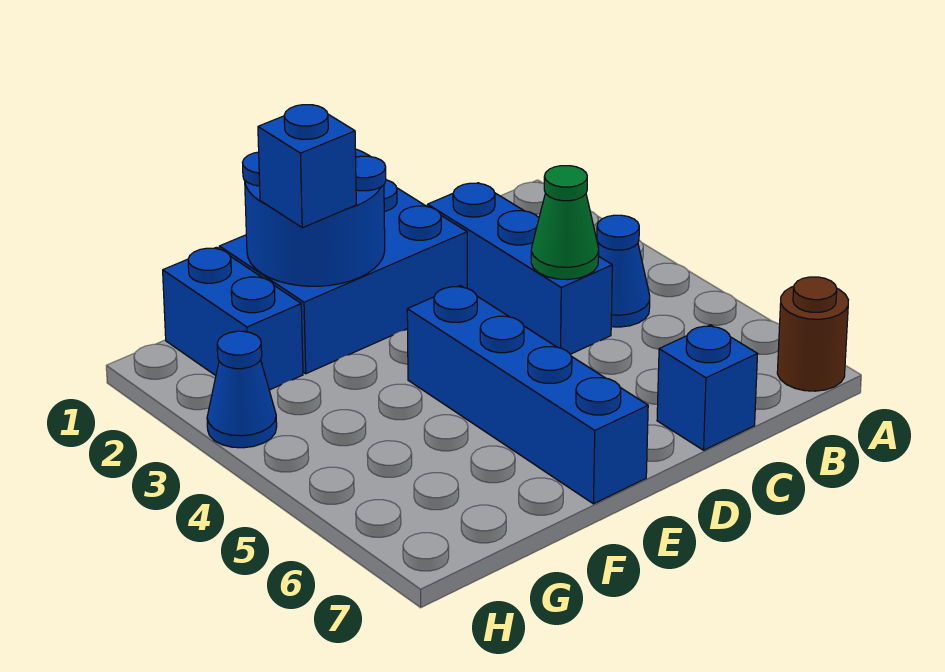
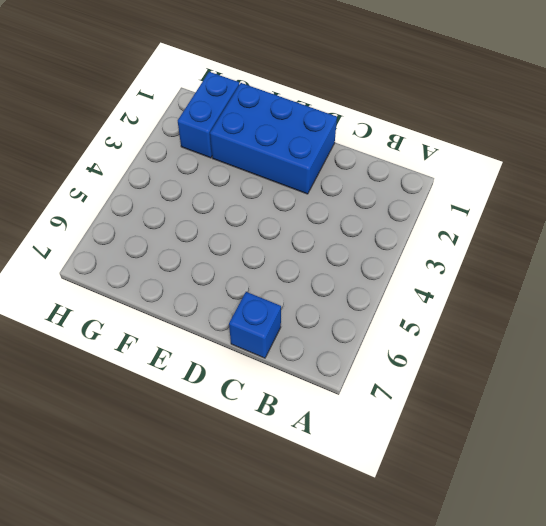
none -> brown round brick A7 level 1
none -> blue cone B4 level 1

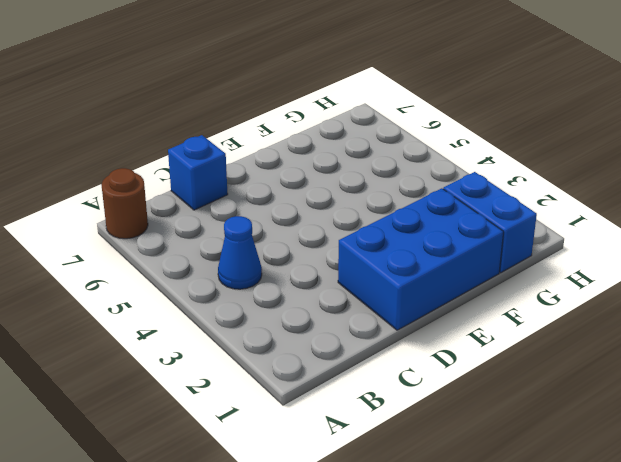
none -> blue brick C2:C4 level 1
none -> blue brick E4:E7 level 1

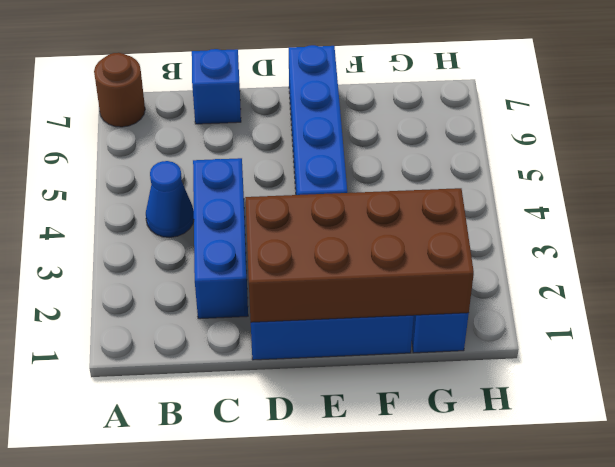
brown brick D1:G2 level 2 -> blue round brick E1:F2 level 2
none -> blue cone H3 level 1
none -> green cone C4 level 2

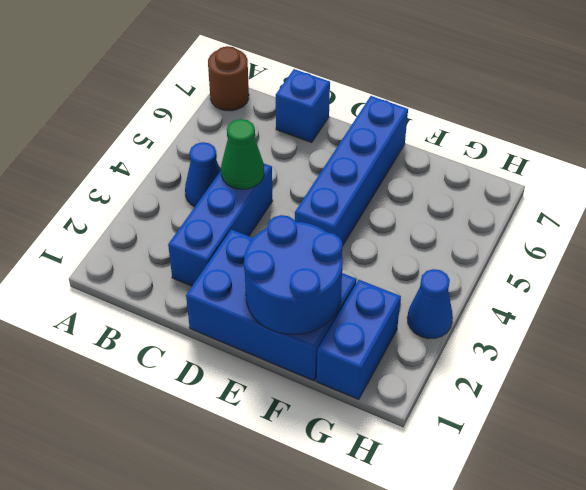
none -> blue brick F2 level 3

